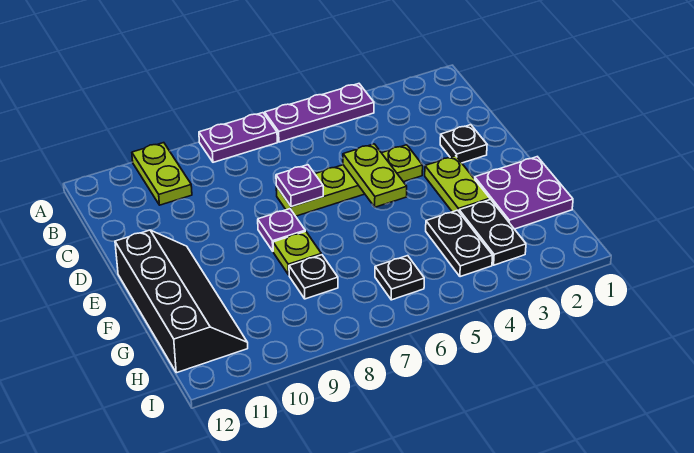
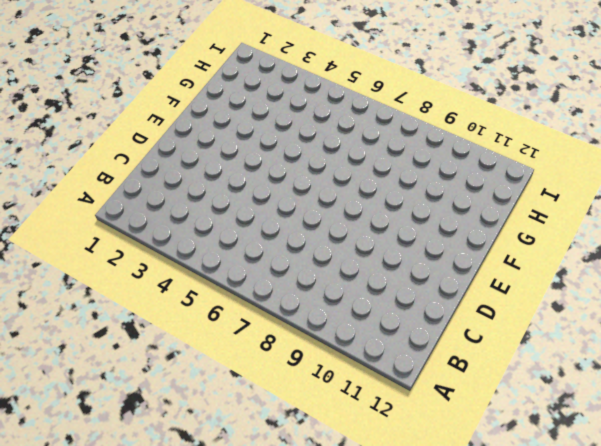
none -> purple plate A4:A6 level 1
none -> purple plate A7:A8 level 1
none -> lime plate A10:B10 level 1

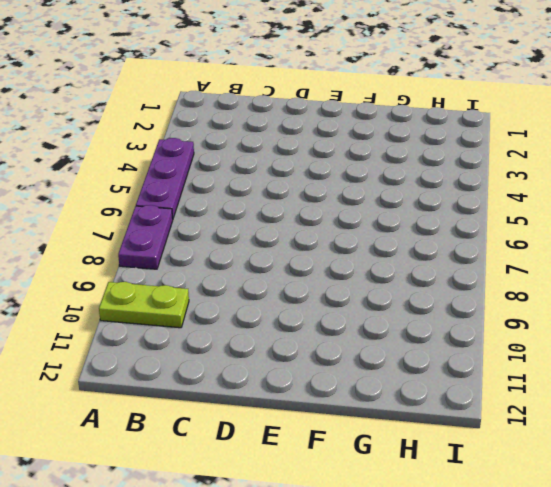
none -> black plate D2 level 1
none -> lime plate D4:D7 level 1
none -> lime plate E3:F3 level 1

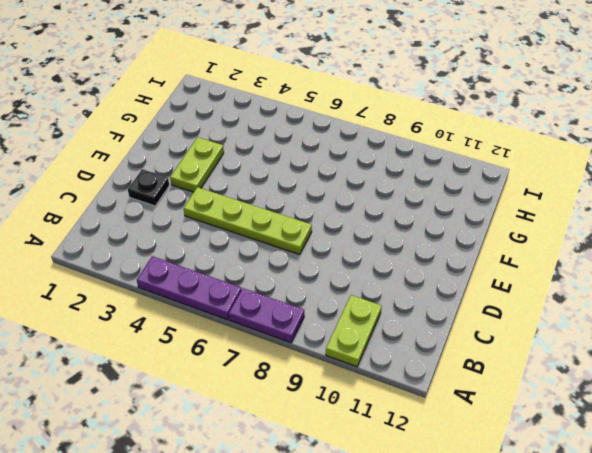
none -> purple plate E8 level 1
none -> black slope E11:H12 level 1 top 12
none -> purple plate F1:G2 level 1

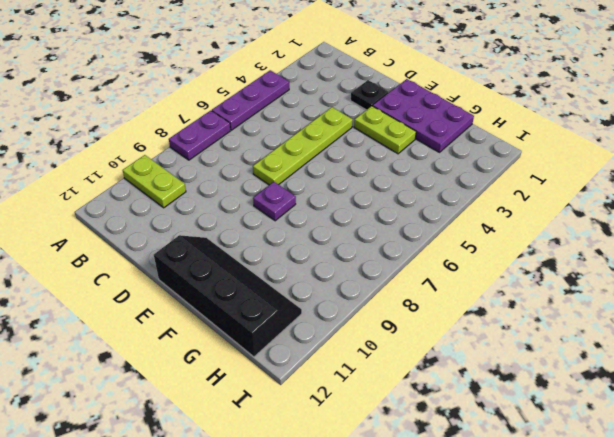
purple plate E1:G2 level 1 -> purple plate F1:G2 level 1
none -> lime plate F8 level 1
none -> black plate G3:H3 level 1
none -> black plate G4:H4 level 1

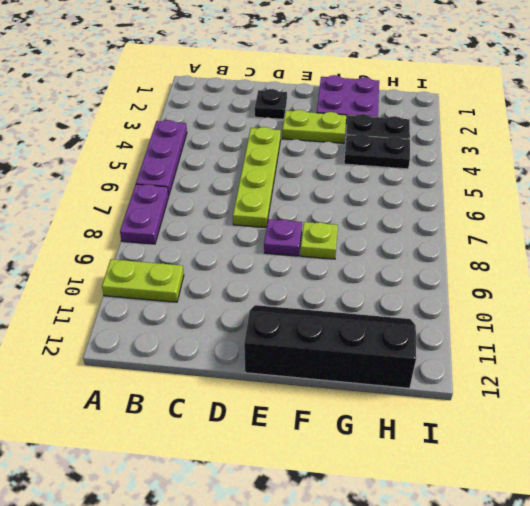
none -> black plate G8 level 1
none -> black plate H6 level 1
none -> lime plate D5:E5 level 2

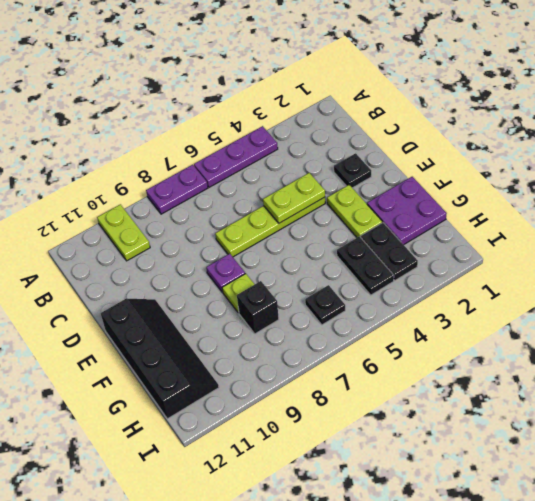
lime plate D4:D5 level 2 -> lime plate D5:E5 level 2
black brick G8 level 1 -> black plate G8 level 1
none -> purple plate D7 level 2

